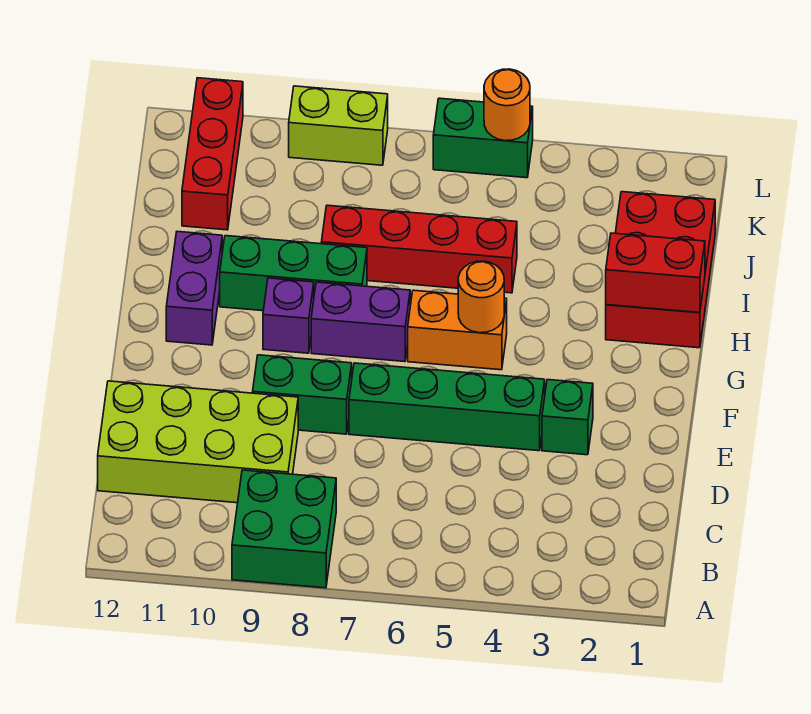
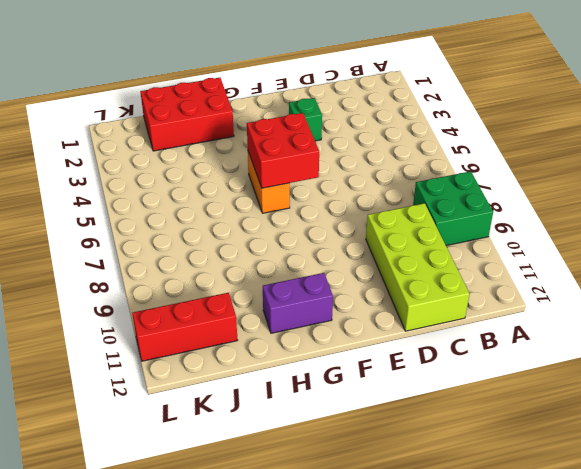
red brick F5:G6 level 2 -> orange round brick G5 level 2
none -> green brick E4:E7 level 1
none -> green brick E8:E9 level 1
none -> purple brick G7:G8 level 1

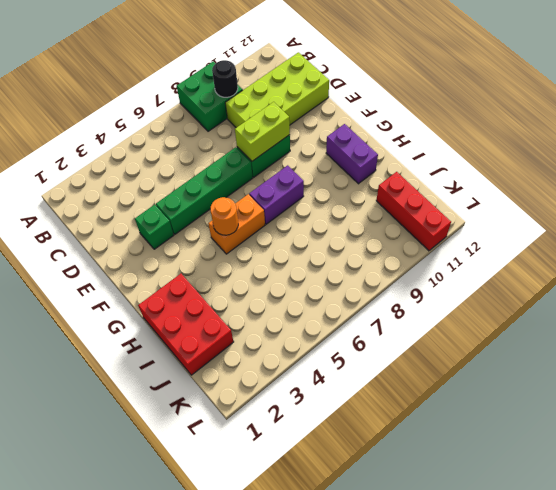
black round brick B9 level 2 -> none
lime brick E8:E9 level 2 -> lime brick L8:L9 level 1
none -> purple brick G9 level 1
none -> green brick H8:H10 level 1
none -> red brick I5:I8 level 1

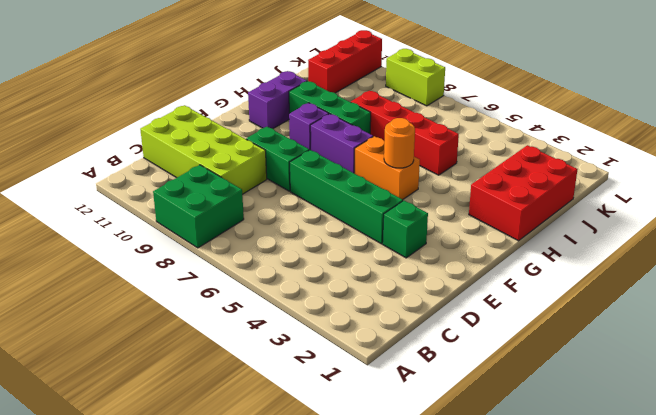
none -> green brick L5:L6 level 1
none -> red brick H1:H2 level 2
none -> orange round brick L5 level 2

